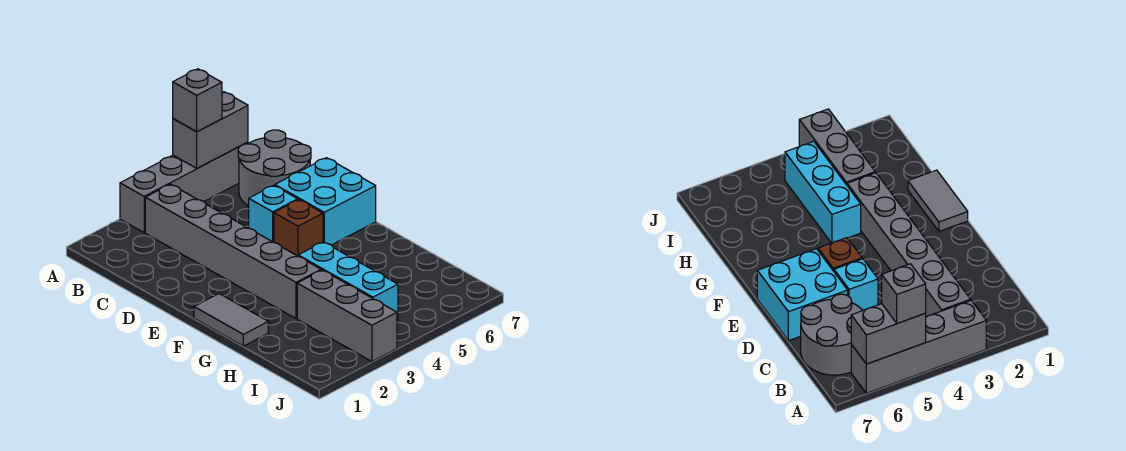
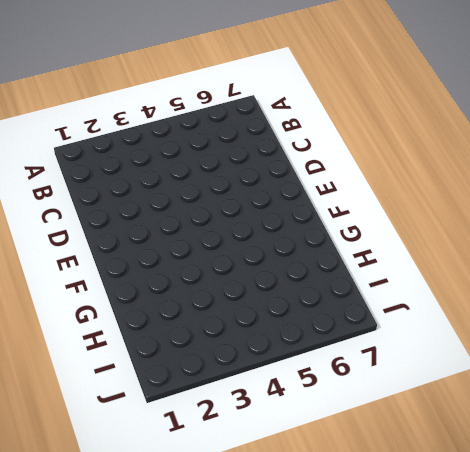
none -> grey brick A3:A6 level 1
none -> grey brick B3:G3 level 1

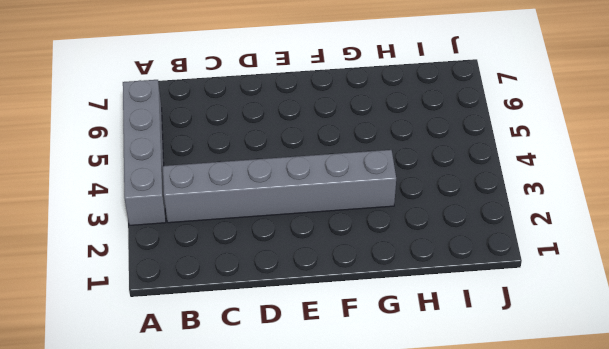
none -> grey round brick B6:C7 level 1
none -> cyan brick D5 level 1

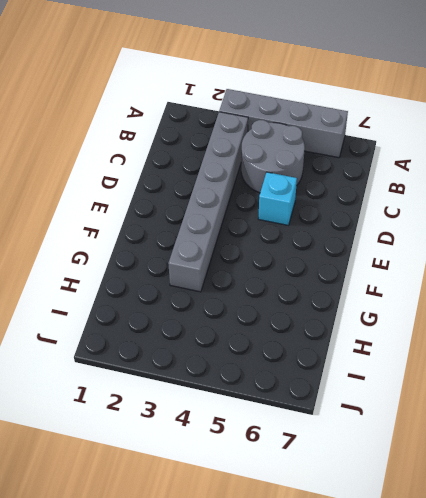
grey round brick B4:C5 level 1 -> grey round brick B6:C7 level 1
none -> cyan brick D6:E7 level 1
none -> brown brick E5 level 1

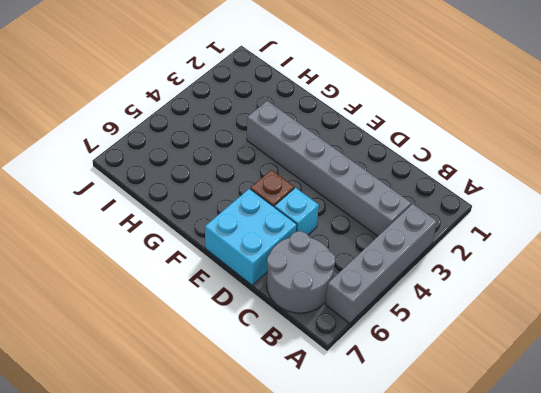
none -> grey tile F1:G1 level 1
none -> cyan brick G4:I4 level 1

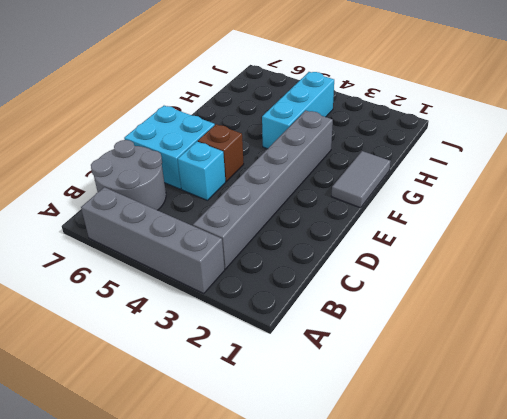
none -> grey brick H3:J3 level 1
none -> grey brick A5:A6 level 2

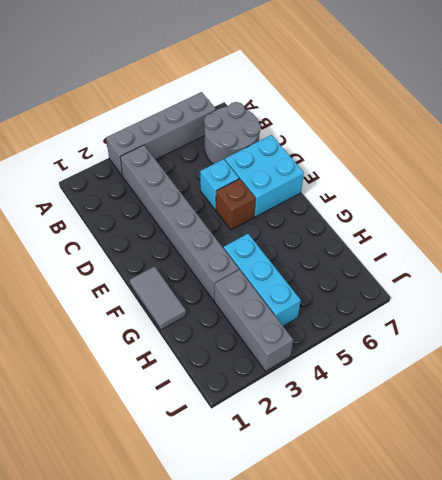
none -> grey brick A5:A6 level 2
none -> grey brick A5 level 3

